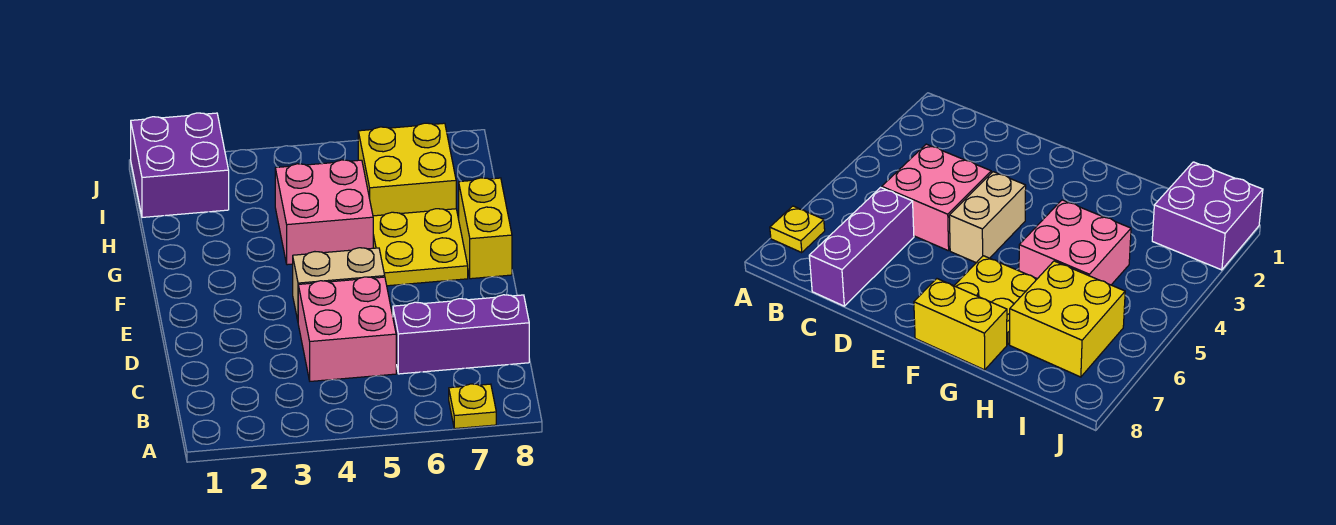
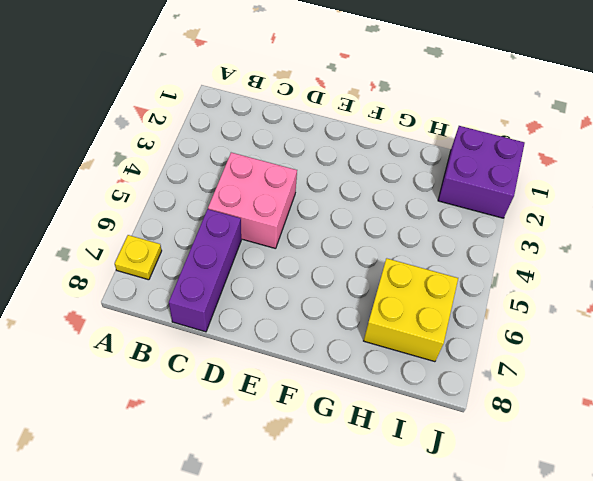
none -> tan brick E4:E5 level 1
none -> yellow plate F6:G7 level 1

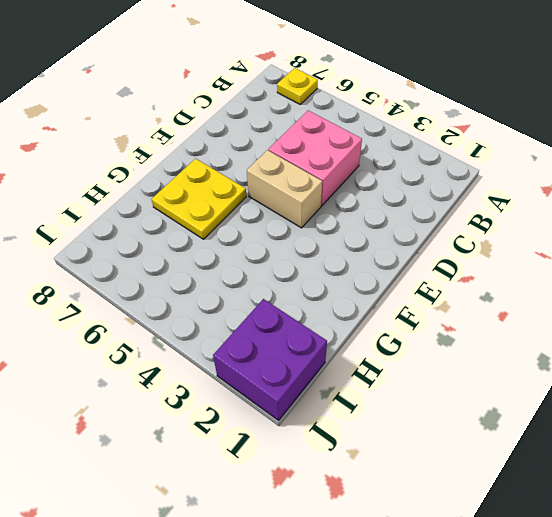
none -> purple brick C6:C8 level 1
none -> yellow brick F8:G8 level 1

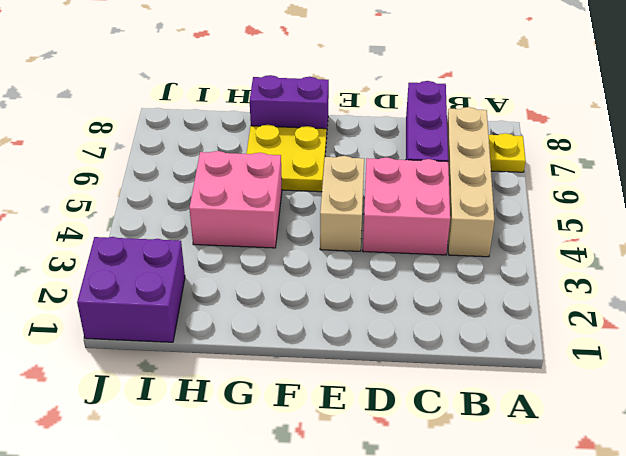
tan brick B4:B7 level 1 -> none
purple brick F8:G8 level 1 -> yellow brick F8:G8 level 1
none -> yellow brick H6:I7 level 1

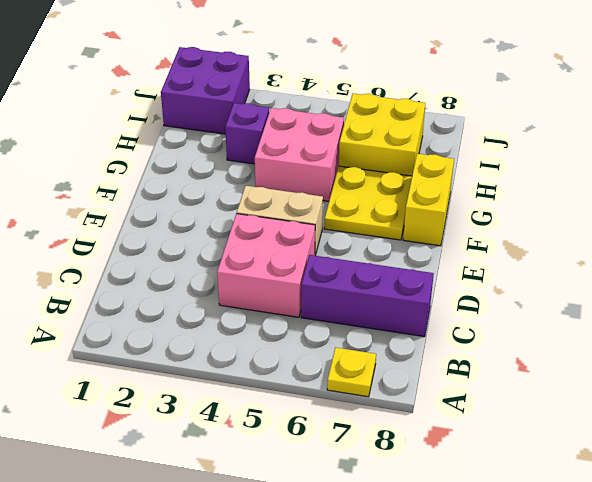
purple brick H3 level 1 -> none

